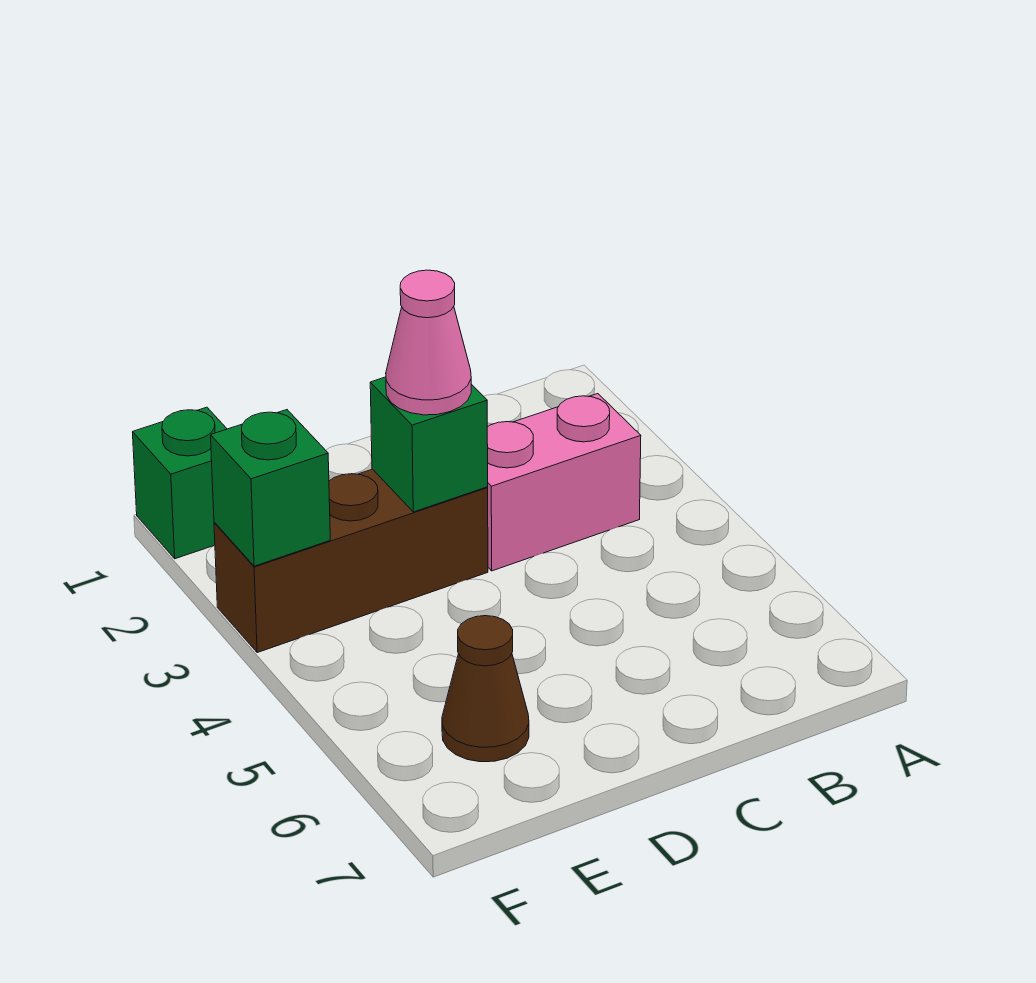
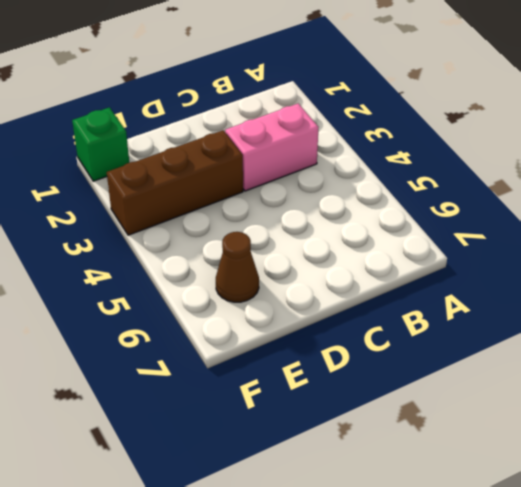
none -> green brick D3 level 2
none -> green brick F3 level 2

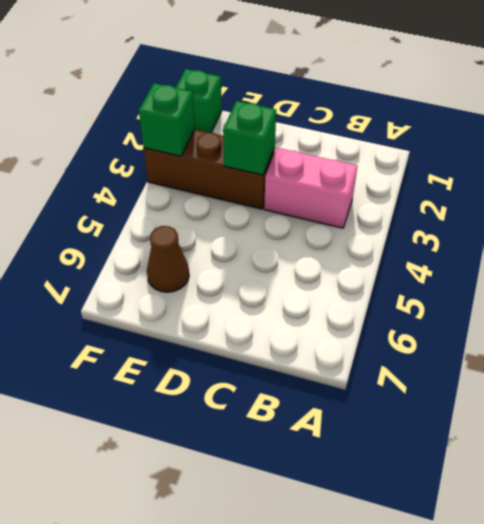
none -> pink cone D3 level 3

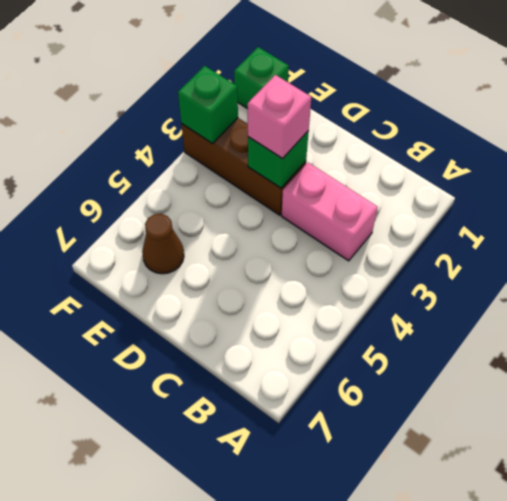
pink brick D3 level 3 -> pink cone D3 level 3

